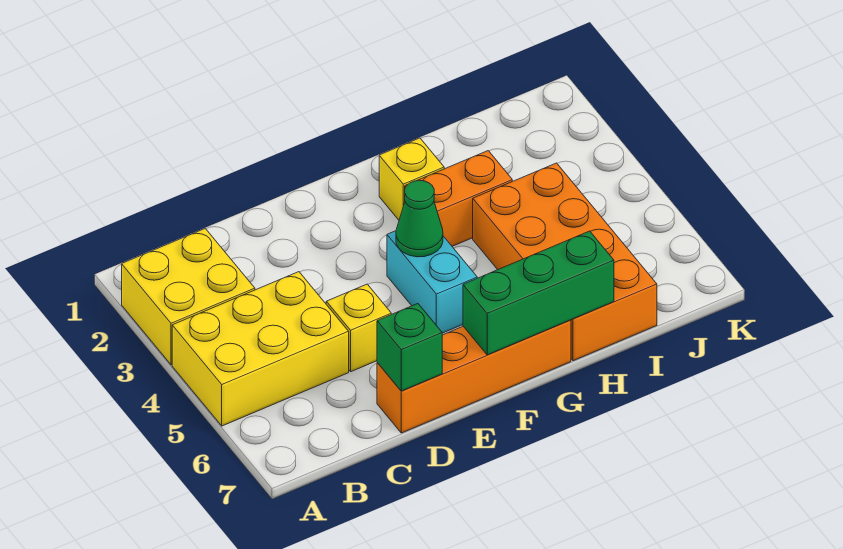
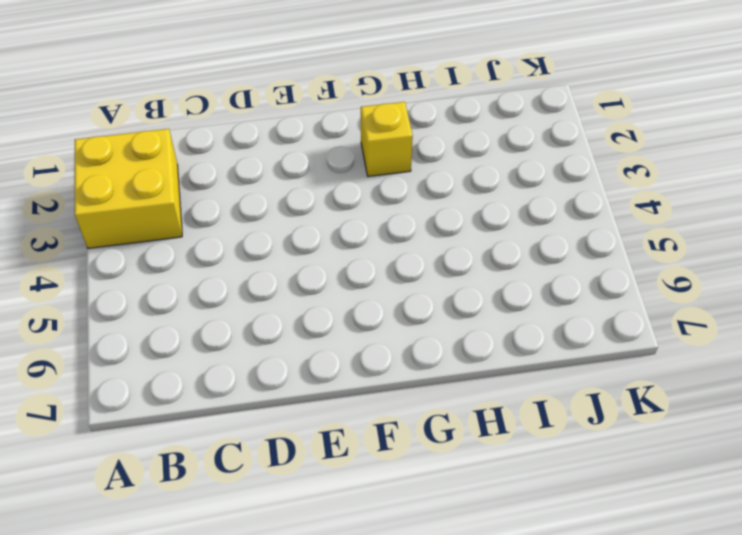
none -> yellow brick A4:C5 level 1
none -> yellow brick D5 level 1

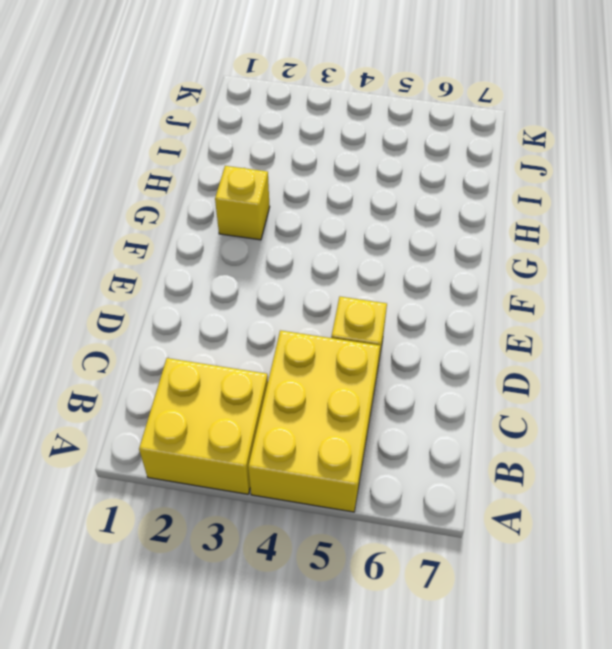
none -> orange brick D7:G7 level 1
none -> cyan brick F4:F5 level 1

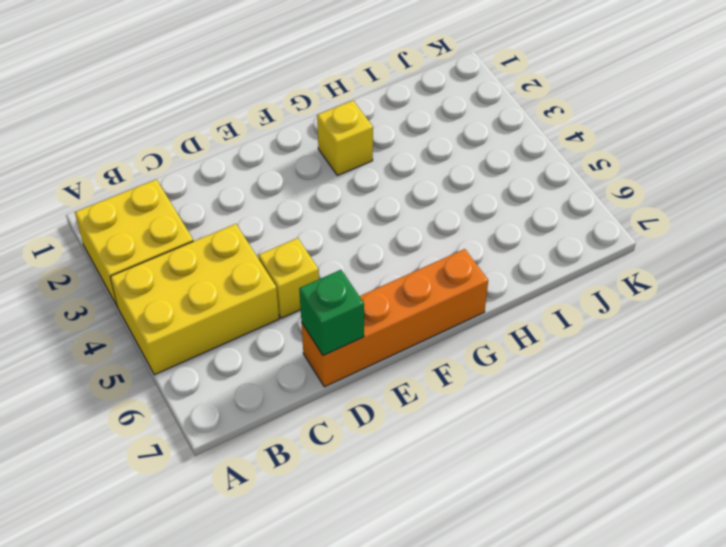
none -> cyan brick F4:F5 level 1
none -> orange brick G3:H3 level 1

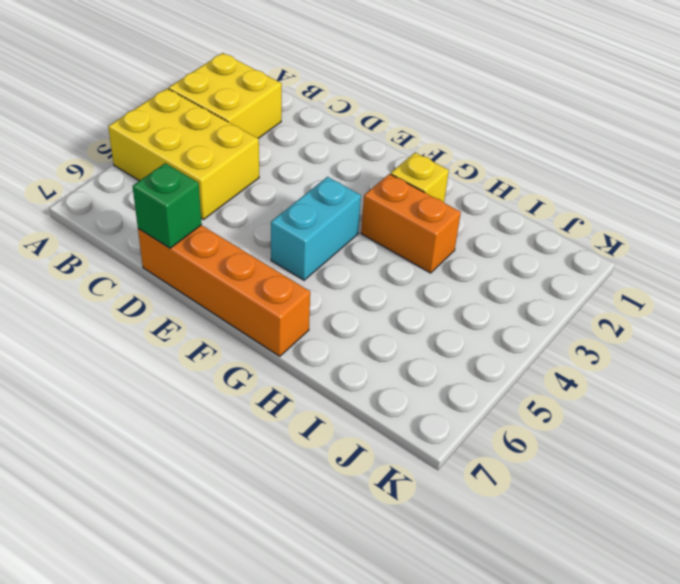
none -> yellow brick D5 level 1
none -> orange brick H4:I7 level 1

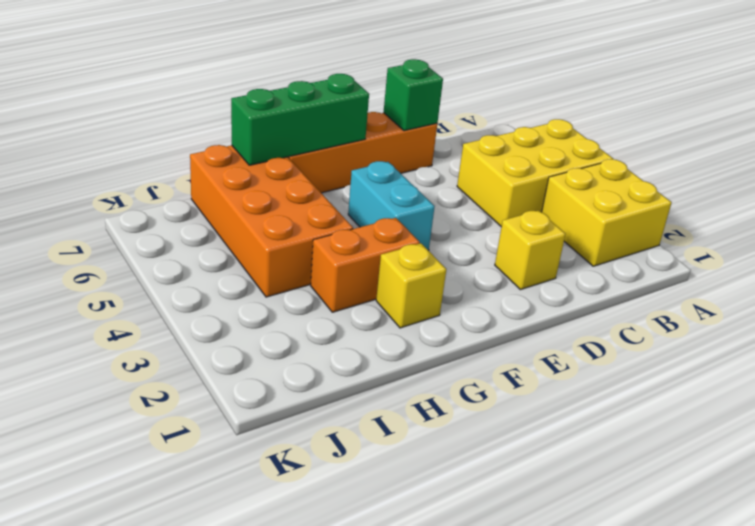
yellow brick D2 level 1 -> yellow brick D5 level 1
none -> green cone F4 level 2

